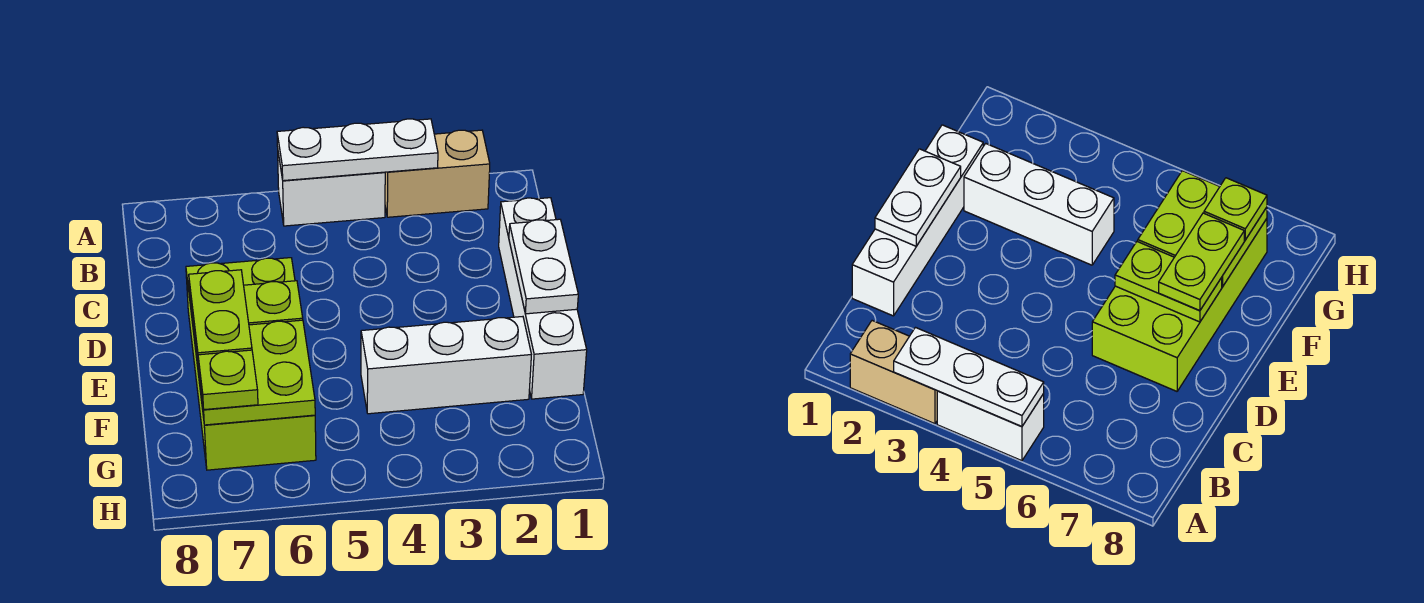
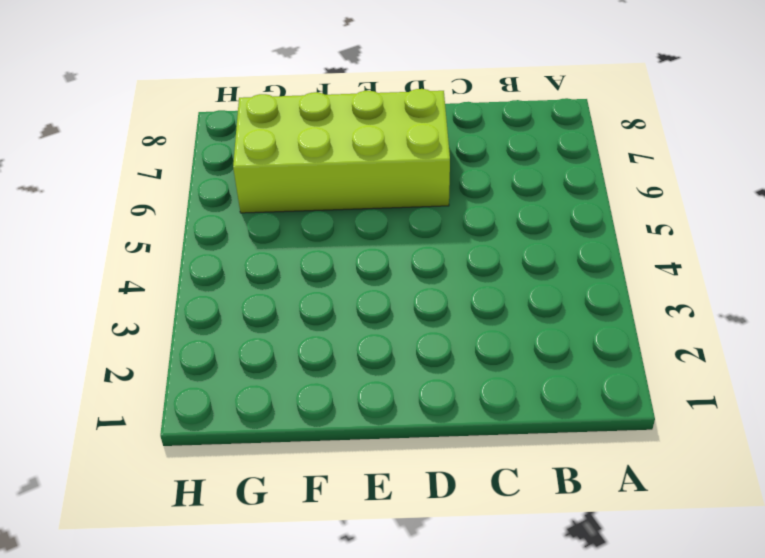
none -> tan brick A2:A3 level 1
none -> white brick A4:A5 level 1

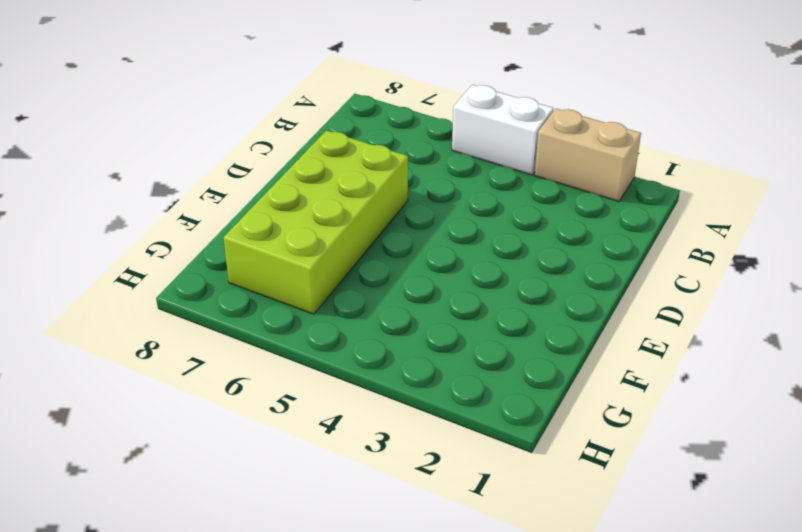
none -> white brick C1:F1 level 1
none -> white brick F2:F4 level 1

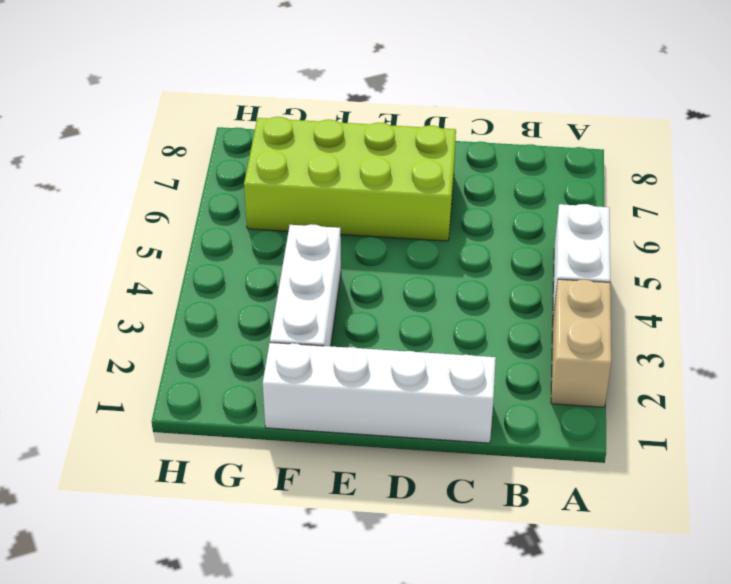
none -> white plate A3:A5 level 2
none -> white plate D1:E1 level 2

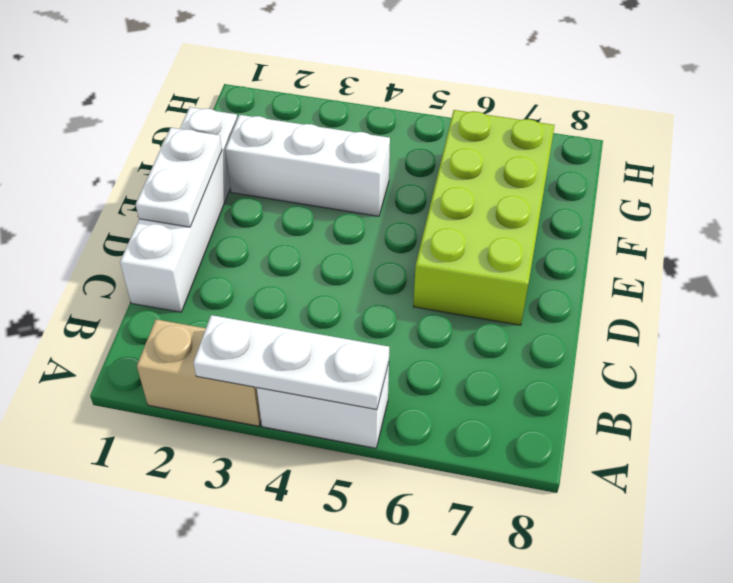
none -> lime plate E6:E7 level 2
none -> lime plate F6:G7 level 2

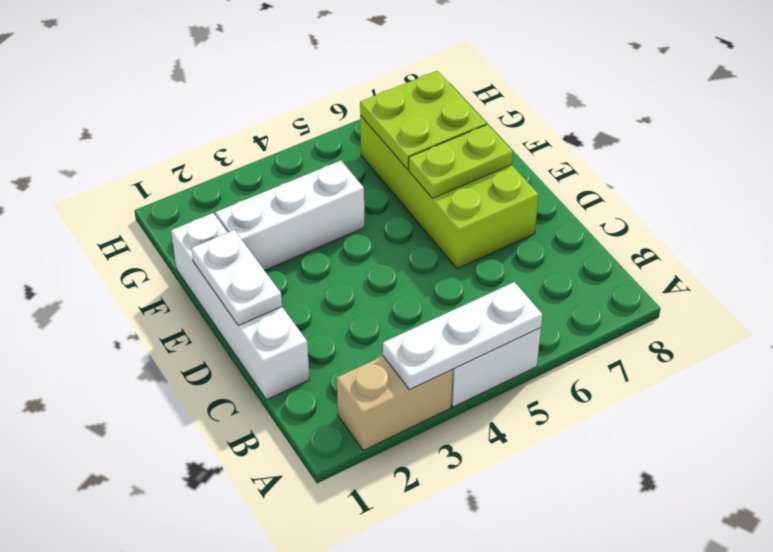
none -> lime plate E7:F7 level 3
none -> lime plate G7 level 3

